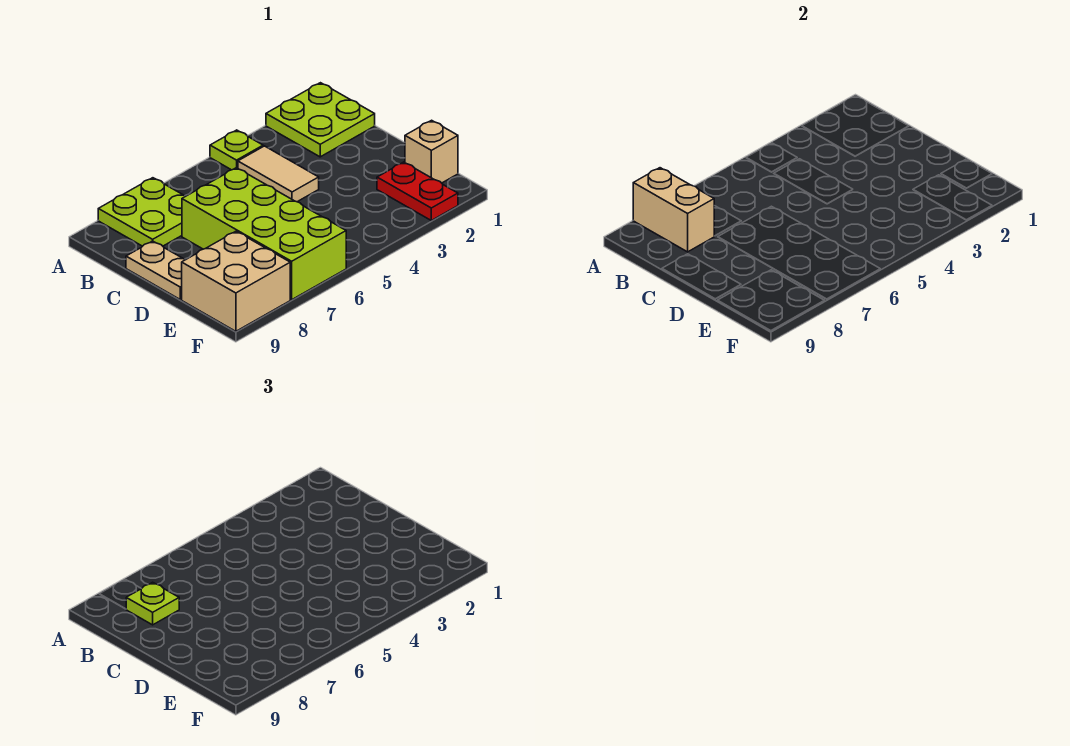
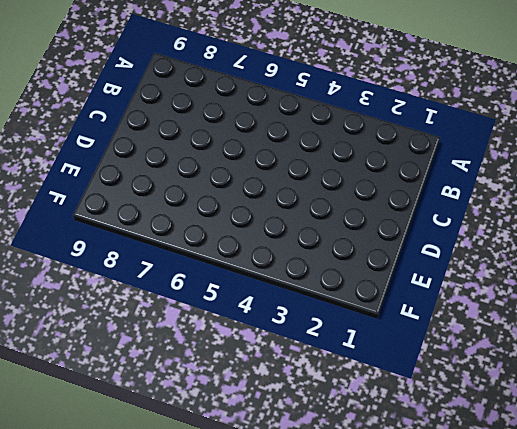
none -> lime plate A1:B2 level 1
none -> lime plate A4 level 1

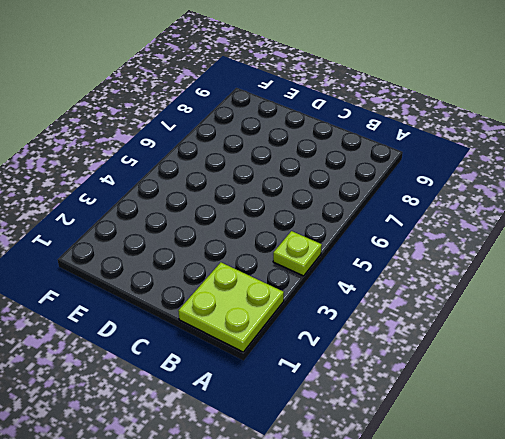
none -> lime plate A7:B8 level 1
none -> tan tile B4:C4 level 1

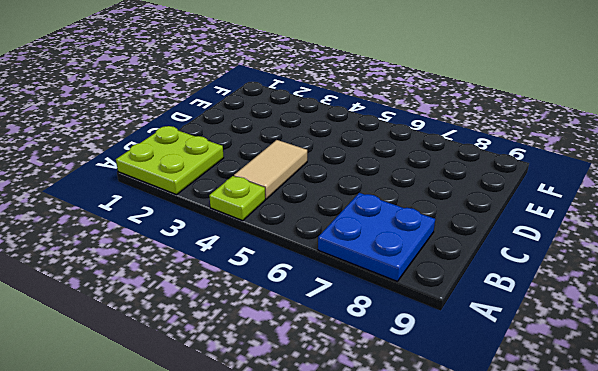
blue plate A7:B8 level 1 -> lime plate A7:B8 level 1
none -> lime brick C6:F7 level 1
none -> tan plate C9:D9 level 1

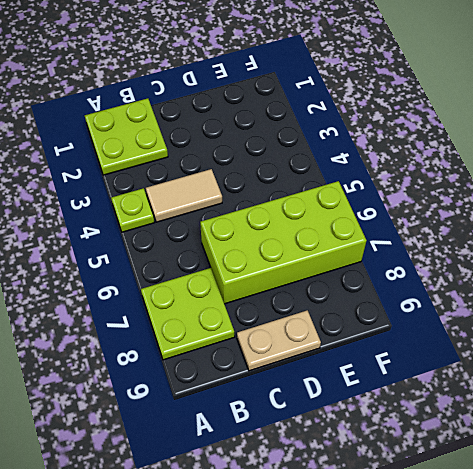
none -> tan brick E1 level 1
none -> red plate E2:F2 level 1

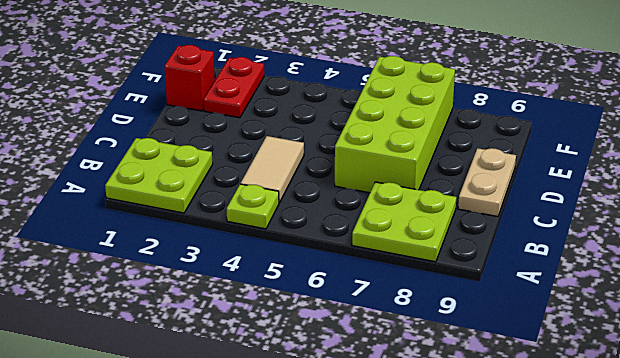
red brick E1 level 1 -> tan brick E1 level 1
none -> tan brick E8:F9 level 1
none -> tan brick A8:B8 level 2

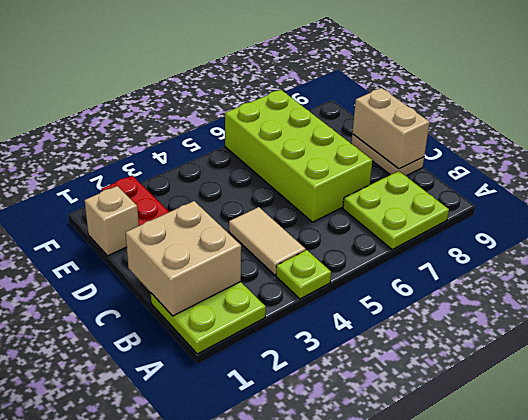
tan brick B1:C2 level 2 -> tan brick E8:F9 level 1
tan brick C9:D9 level 2 -> tan brick A8:B8 level 2
none -> lime plate B8 level 3

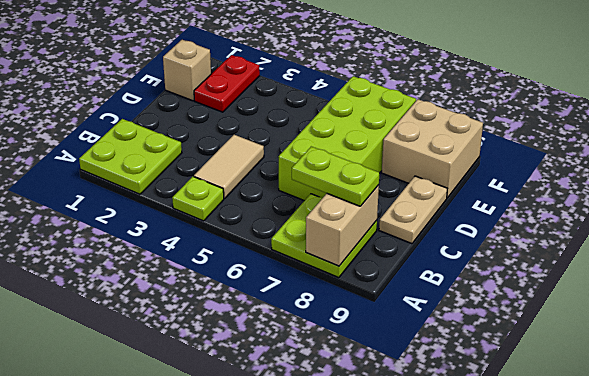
lime plate B7:B8 level 3 -> lime plate B8 level 3

